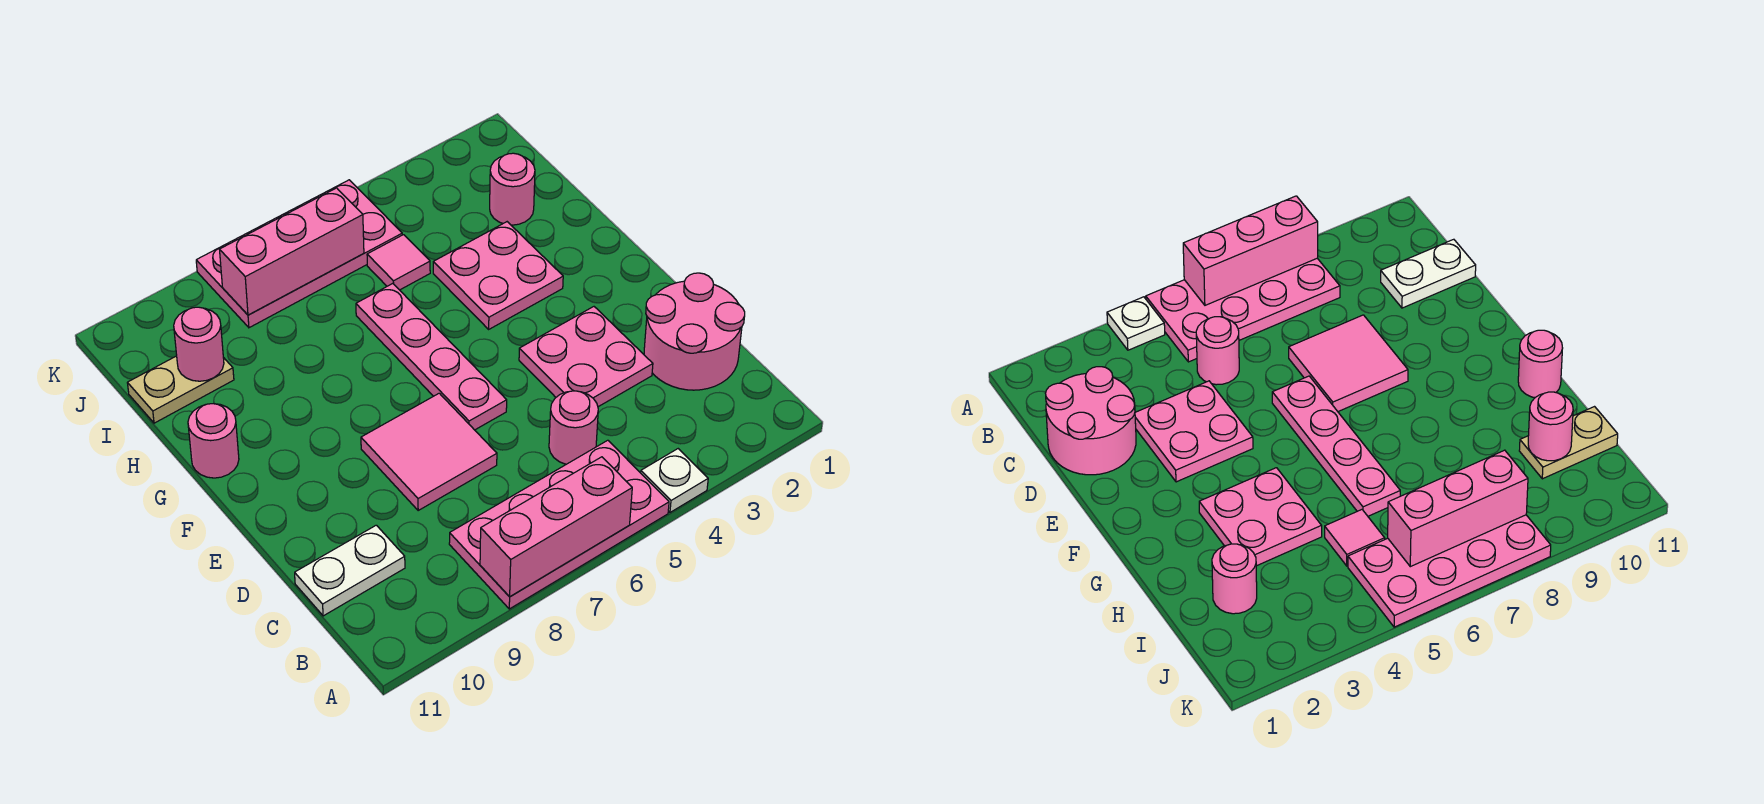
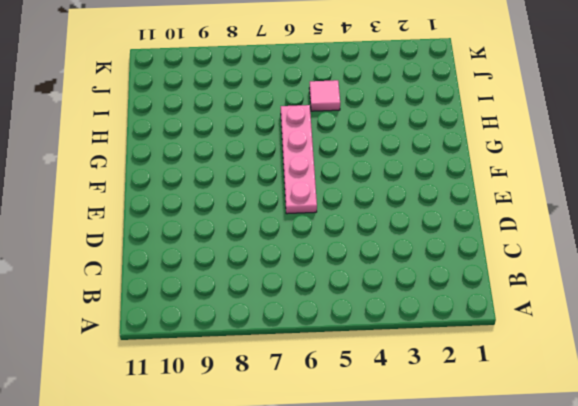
none -> white plate A4 level 1
none -> pink plate A5:B8 level 1
none -> pink round brick C1:D2 level 1

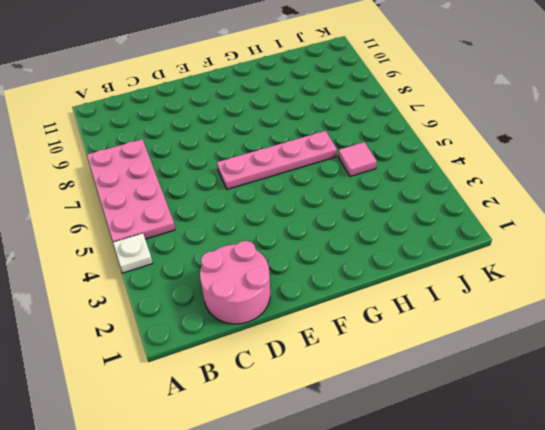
none -> pink round brick C5 level 1
none -> white plate C10:C11 level 1
none -> pink plate D3:E4 level 1

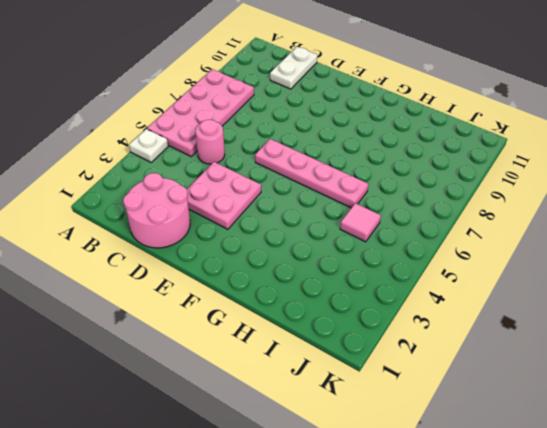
none -> pink tile D7:E8 level 1
none -> pink plate G3:H4 level 1
none -> pink round brick G11 level 1

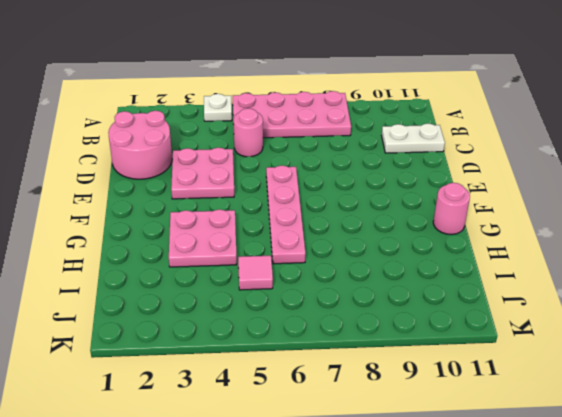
none -> pink tile D7:E8 level 1
none -> pink round brick I2 level 1
none -> tan plate I10:I11 level 1

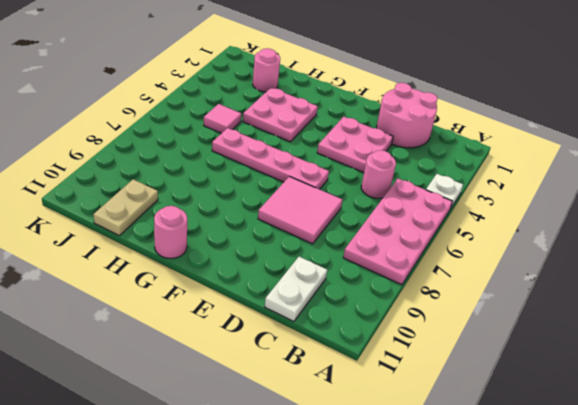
none -> pink plate J5:K8 level 1
none -> pink brick A6:A8 level 2
none -> pink round brick I10 level 2

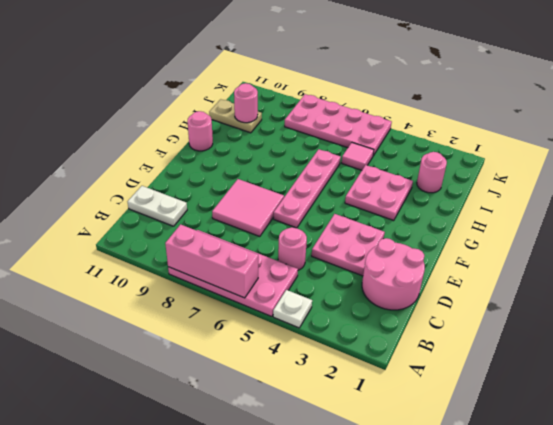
none -> pink brick J6:J8 level 2

